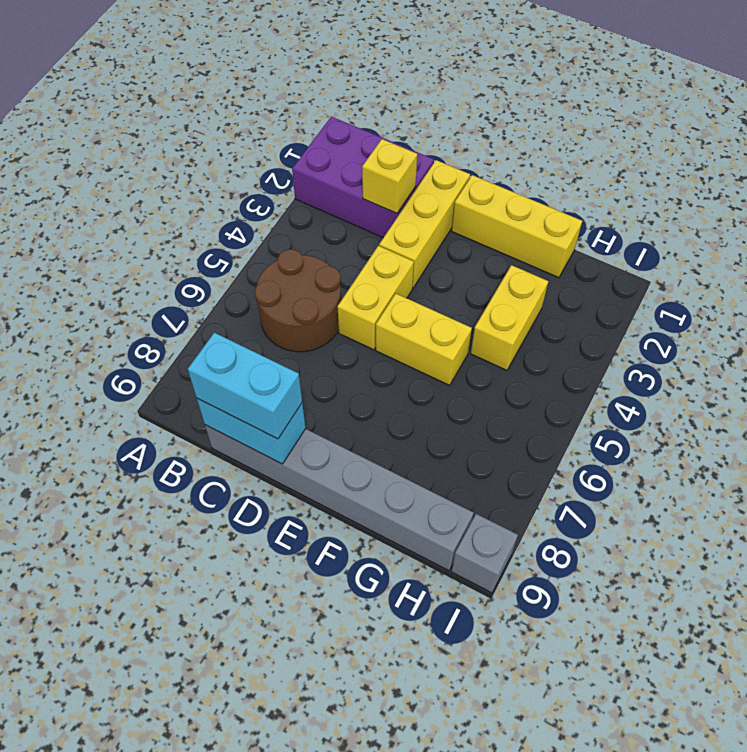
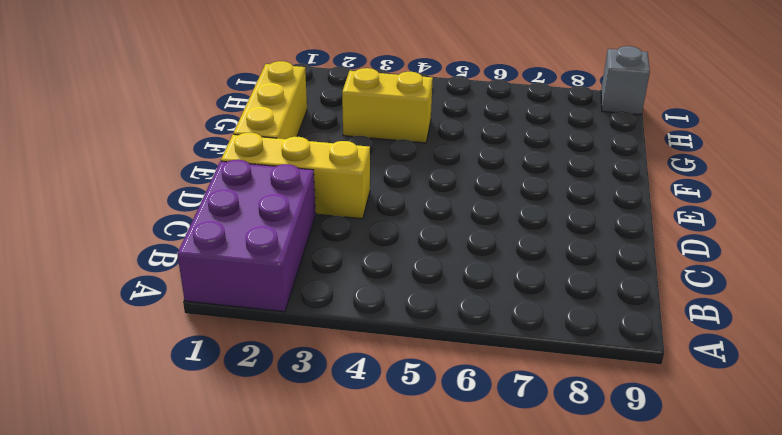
none -> brown round brick B5:C6 level 1
none -> grey brick C9:H9 level 1
none -> yellow brick D4:D5 level 1

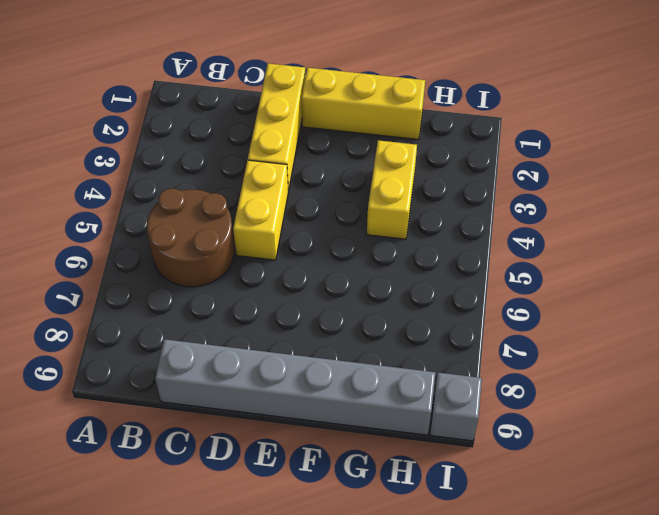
none -> purple brick A1:C2 level 1
none -> yellow brick E5:F5 level 1
none -> yellow brick C2 level 2

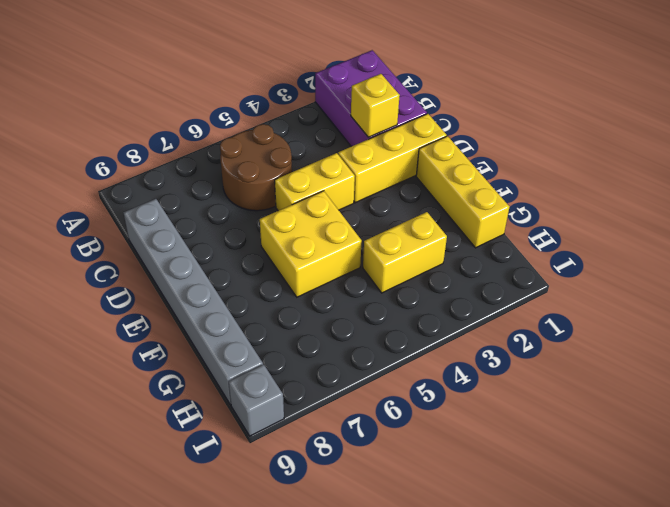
yellow brick E5:F6 level 1 -> yellow brick E5:F5 level 1
none -> cyan brick C9:D9 level 2
none -> cyan brick C9:D9 level 3

